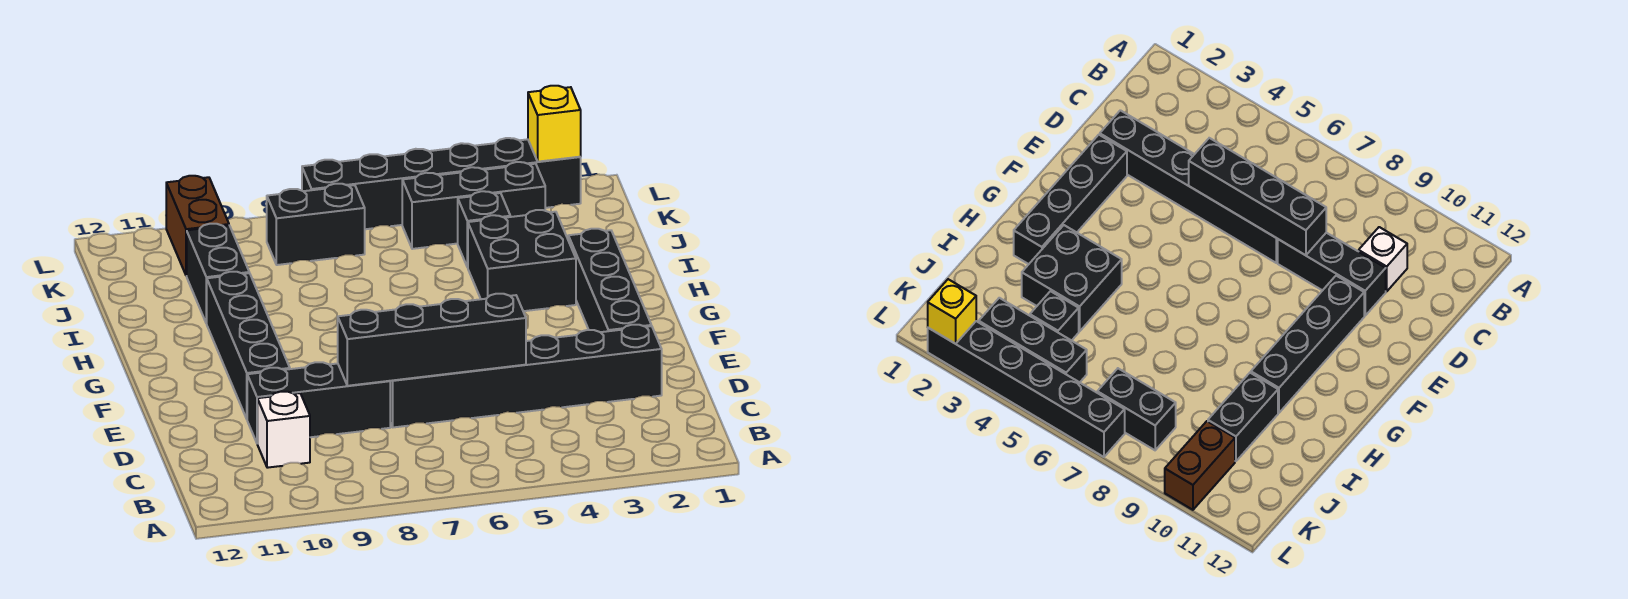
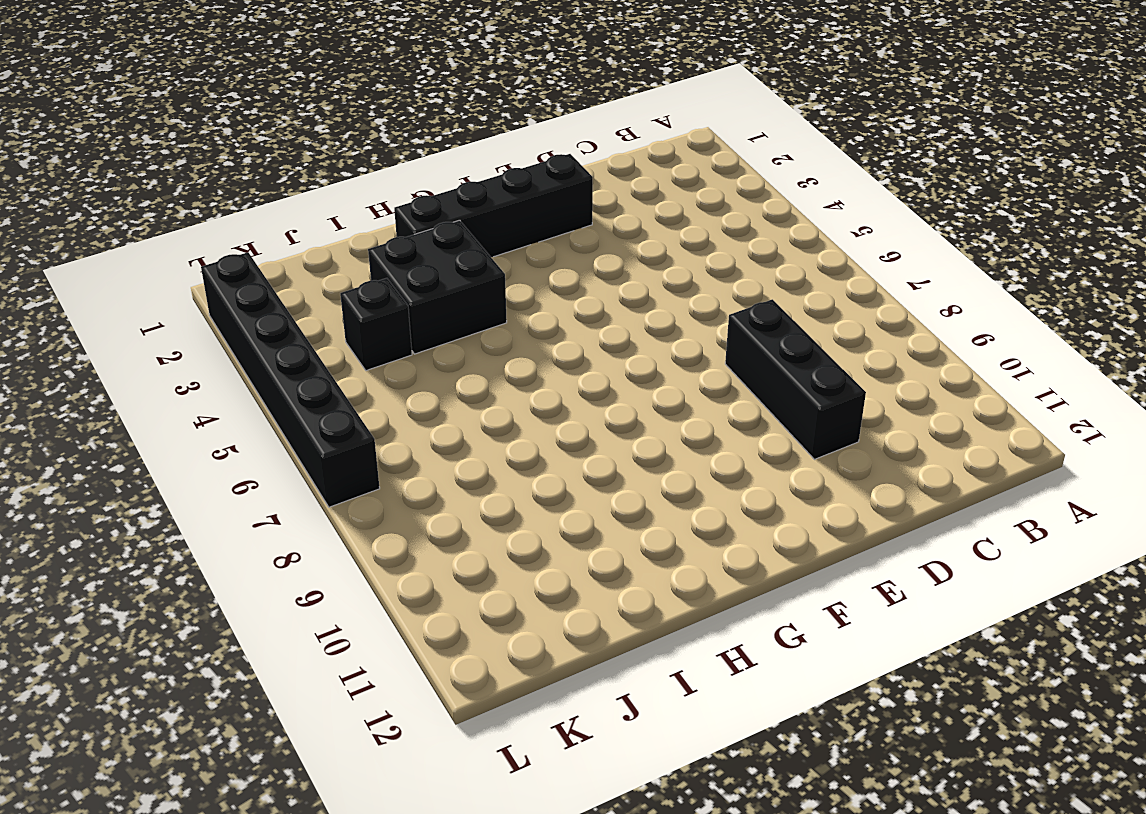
none -> white brick C10 level 1
none -> black brick D2:D7 level 1
none -> black brick E10:H10 level 1

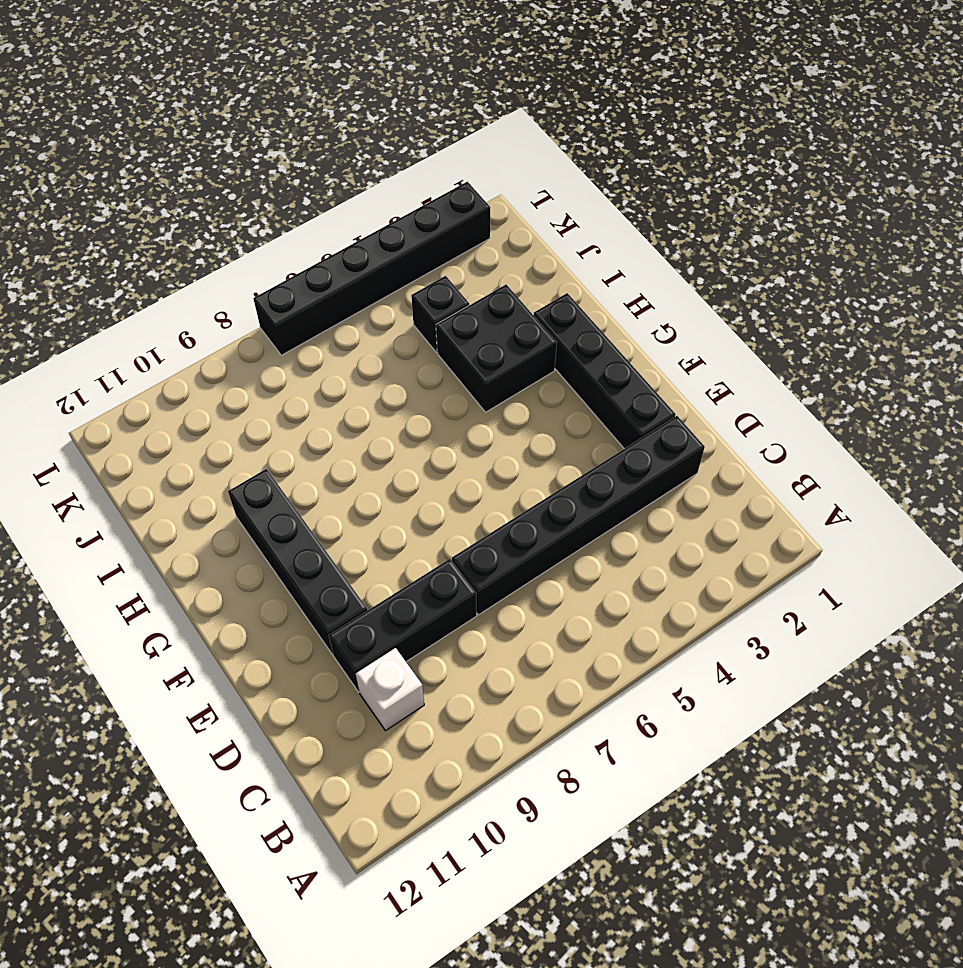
none -> black brick I10:J10 level 1
none -> black brick K3:K5 level 1
none -> black brick K7:K8 level 1

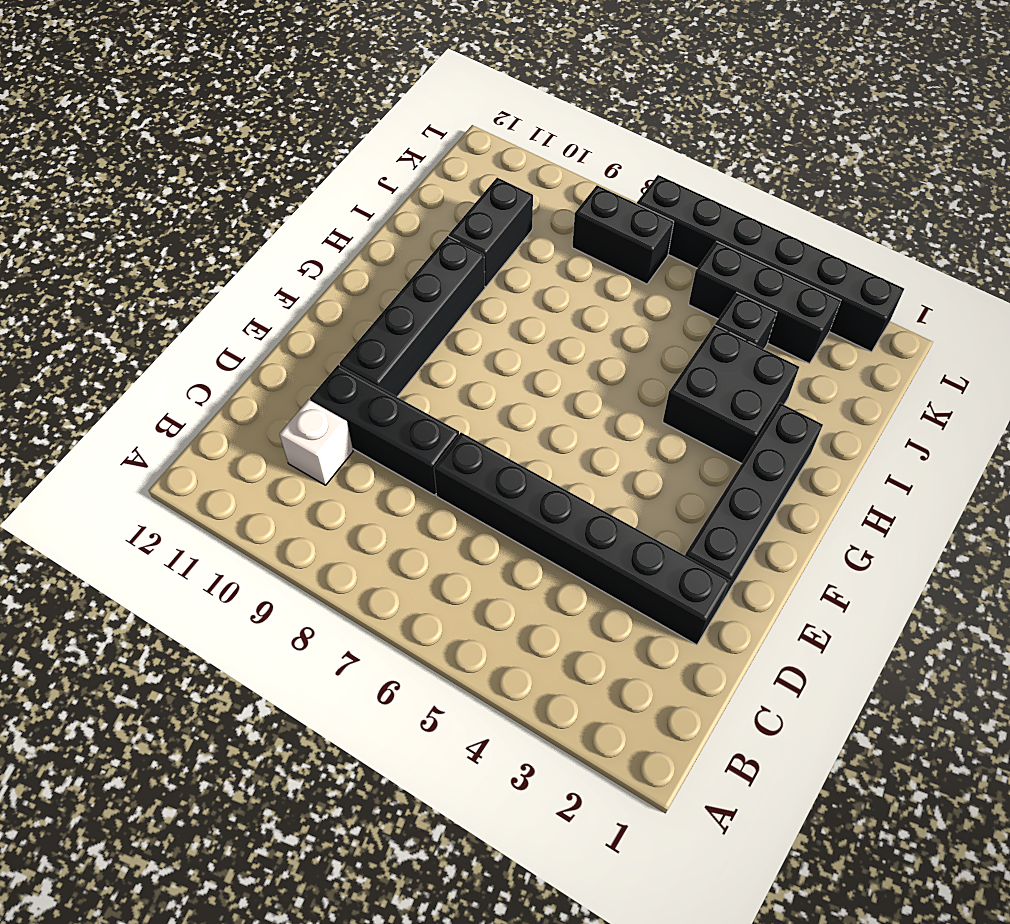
none -> brown brick K10:L10 level 1
none -> black brick D5:D8 level 2
none -> yellow brick L2 level 2

